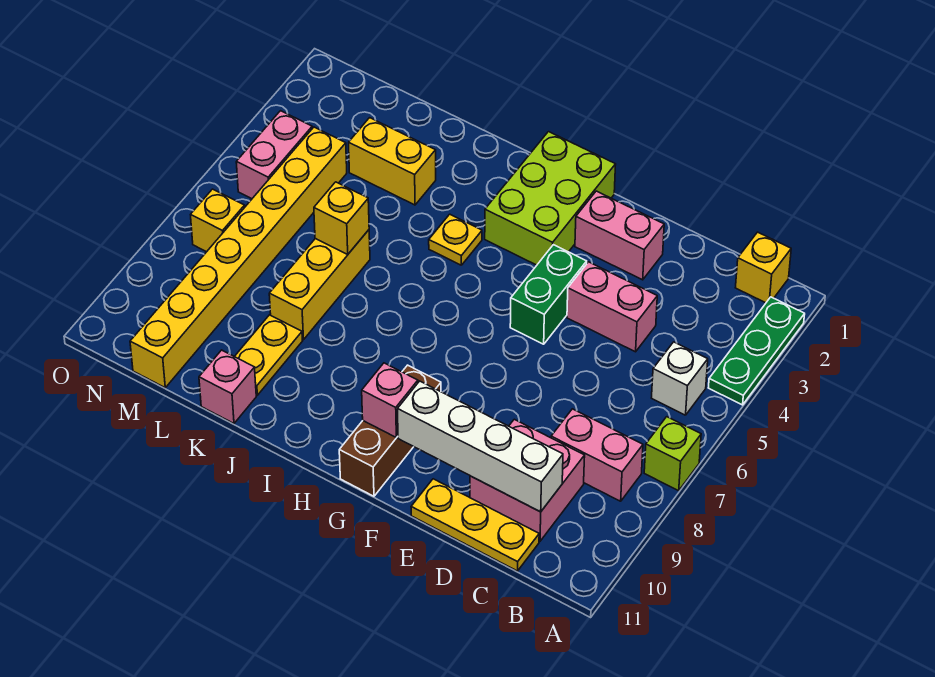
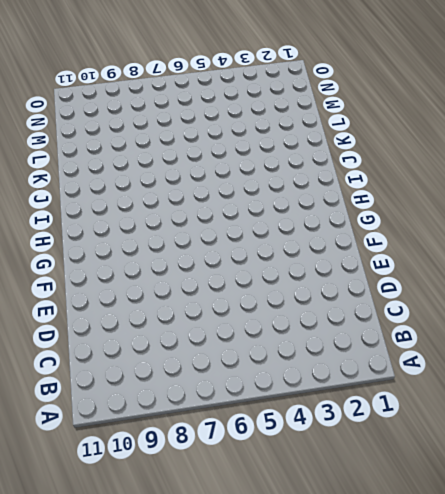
none -> green plate A2:A4 level 1
none -> lime brick A7 level 1
none -> yellow brick B1 level 1

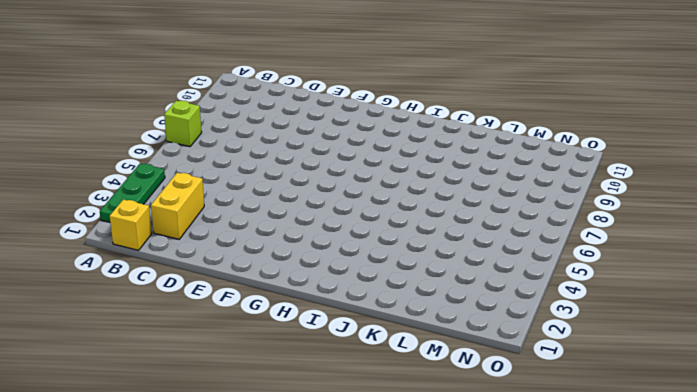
yellow brick C2:C3 level 1 -> yellow brick K3:L3 level 1
none -> white brick B5 level 1
none -> pink brick B8:C8 level 1
none -> pink brick C9:D10 level 1

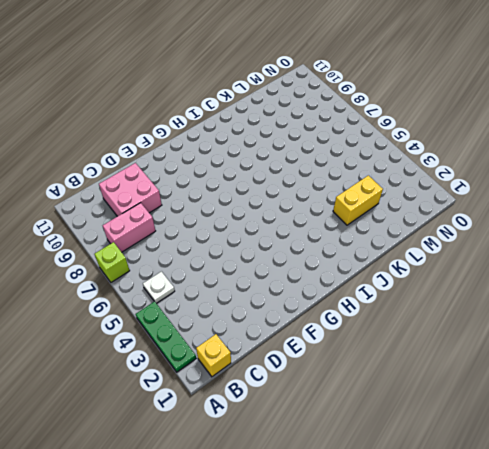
white plate B5 level 1 -> white brick B5 level 1
none -> yellow plate C11:E11 level 1
none -> pink brick D4:E4 level 1
none -> pink brick E2:F2 level 1

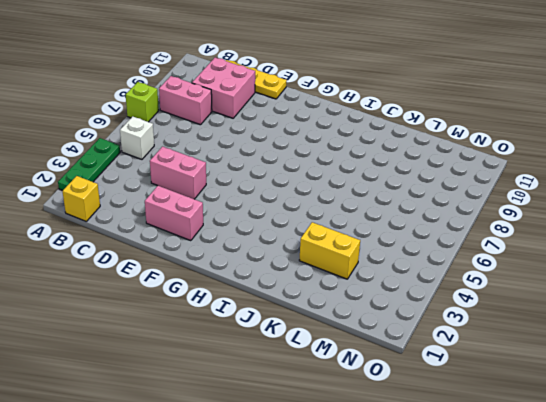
none -> green brick F4:F5 level 1
none -> lime brick G1:H3 level 1
none -> brown brick G9:G11 level 1

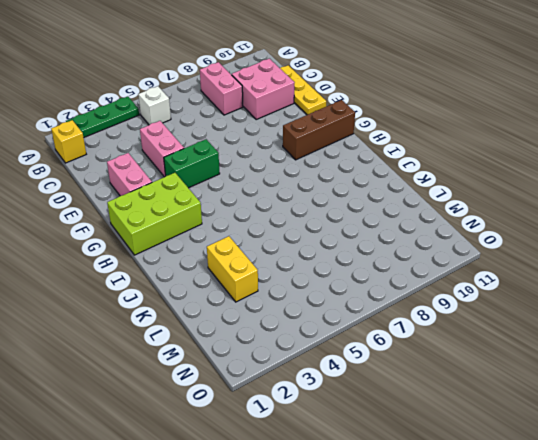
none -> lime brick A7 level 1
none -> yellow plate I4 level 1
none -> yellow brick K6:K8 level 1

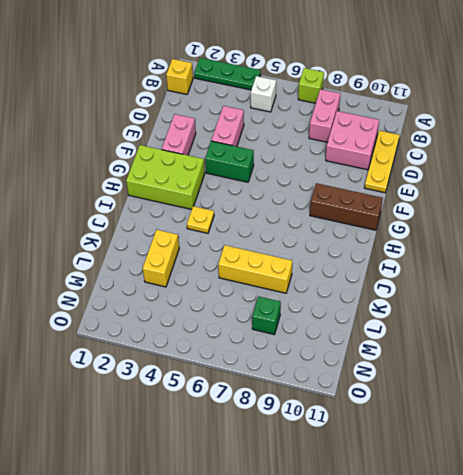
green brick M8 level 1 -> yellow brick M4:M11 level 1
none -> yellow plate K9:K10 level 1
none -> pink brick K11 level 1
none -> pink brick N4:N5 level 1

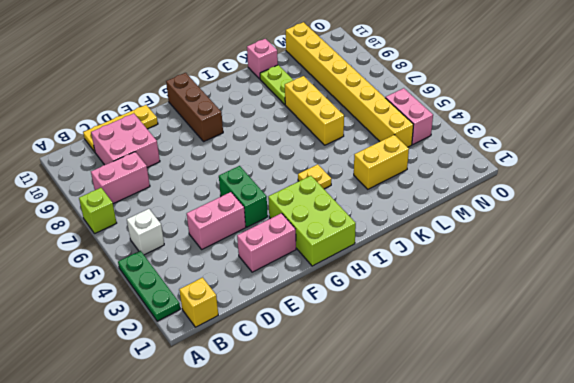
lime plate K9:K10 level 1 -> yellow plate K9:K10 level 1
none -> yellow brick N7 level 1
none -> white brick C10:F10 level 2
none -> pink brick G10 level 2

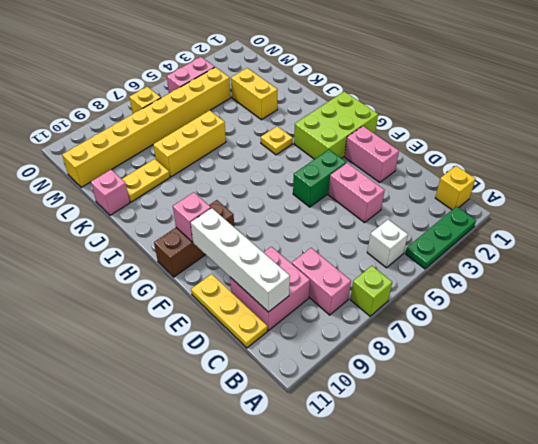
none -> yellow brick K6 level 2

